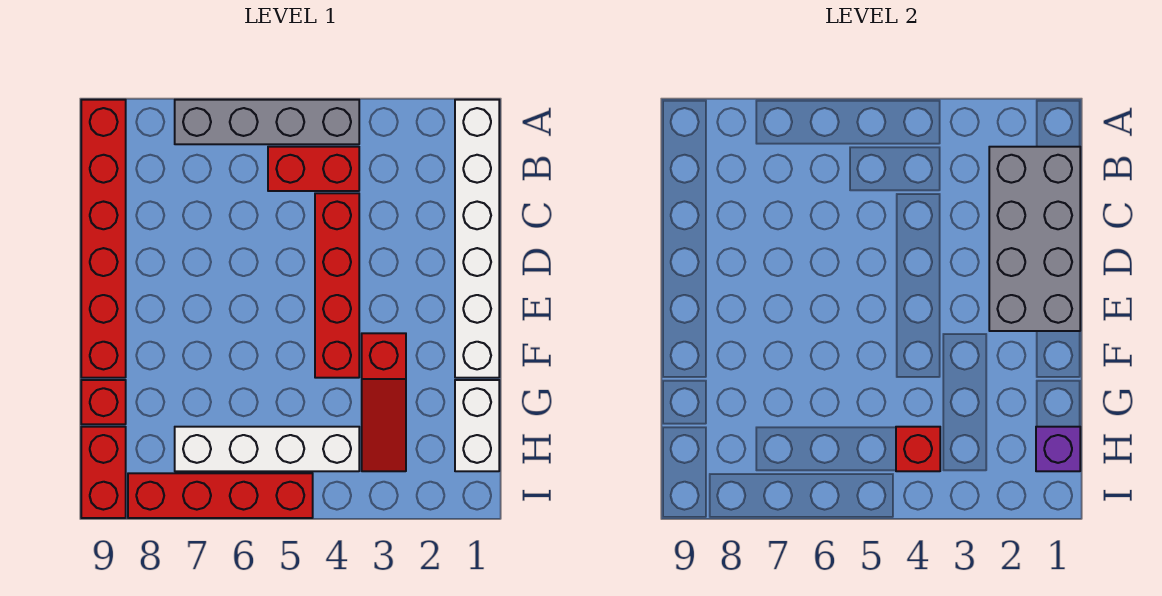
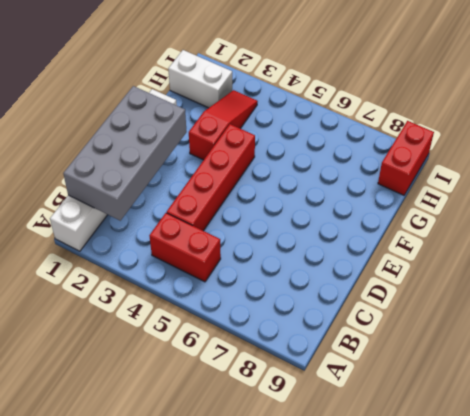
white brick H1:H2 level 1 -> white brick G1:H1 level 1
none -> grey brick A4:A7 level 1
none -> red brick A9:F9 level 1
none -> red brick G9 level 1

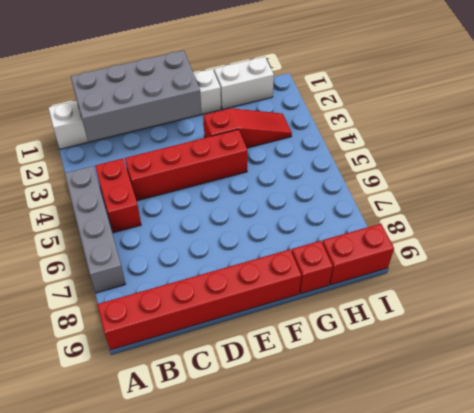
none -> white brick H4:H7 level 1
none -> red brick I5:I8 level 1
none -> purple brick H1 level 2

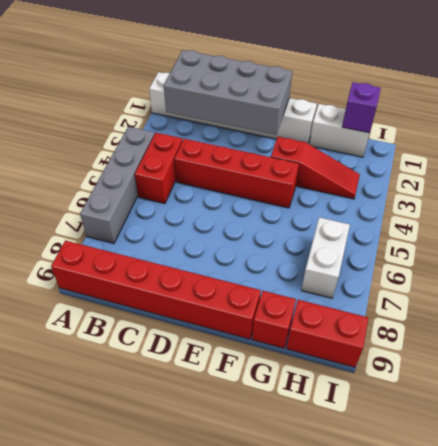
white brick H6:H7 level 1 -> white brick H4:H7 level 1
none -> red brick I5:I8 level 1
none -> red brick H4 level 2

